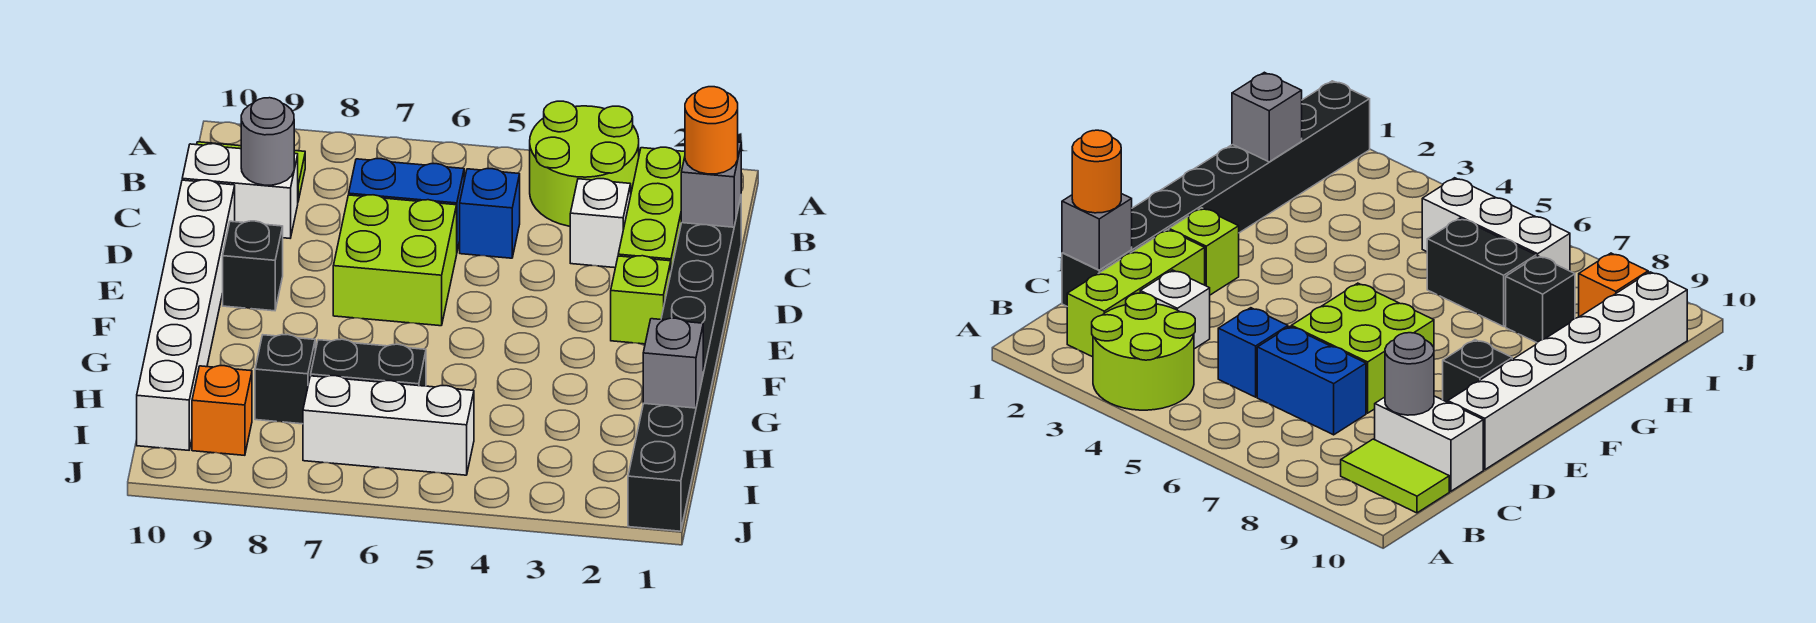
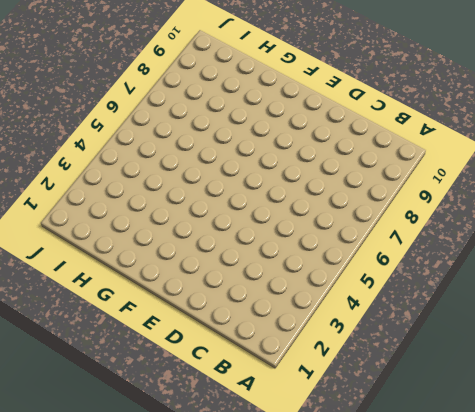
none -> lime round brick A3:B4 level 1
none -> lime brick B2:D2 level 1
none -> lime tile B9:B10 level 1

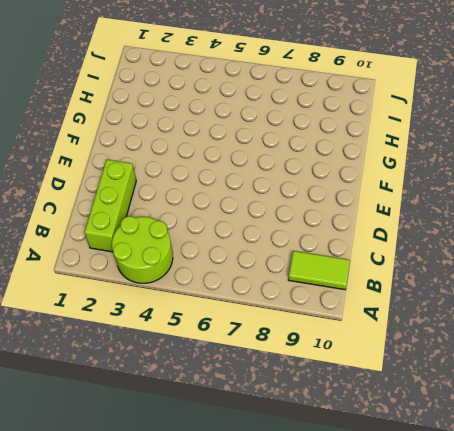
none -> black brick C1:J1 level 1
none -> white brick C3 level 1
none -> blue brick C5 level 1

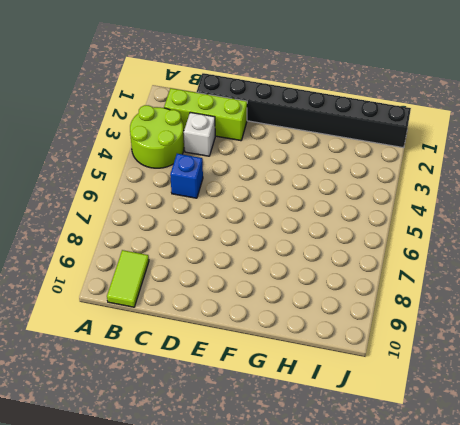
none -> blue brick C6:C7 level 1
none -> white brick C9:C10 level 1
none -> lime brick D6:E7 level 1

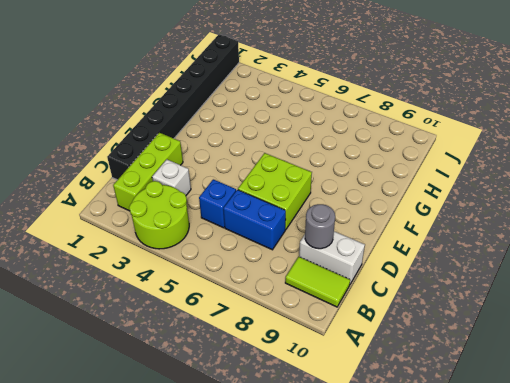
none -> white brick D10:I10 level 1
none -> lime brick E2 level 1
none -> black brick E9 level 1

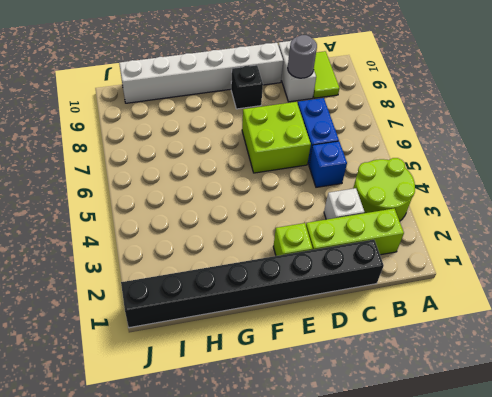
none -> black brick H6:H7 level 1
none -> black brick H8 level 1
none -> white brick I5:I7 level 1

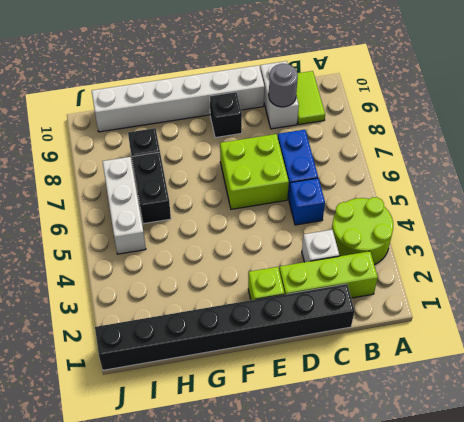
none -> orange brick I9 level 1
none -> grey brick C1 level 2
none -> grey brick H1 level 2

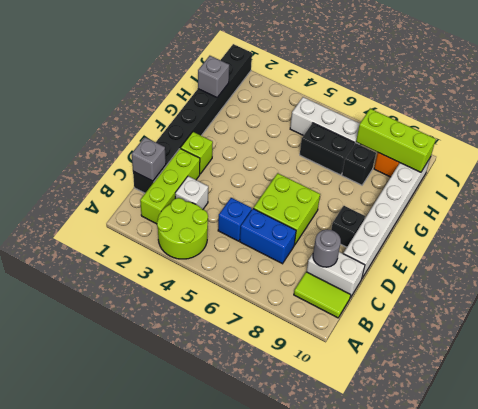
lime brick I8:I10 level 2 -> none
none -> orange round brick C1 level 3

